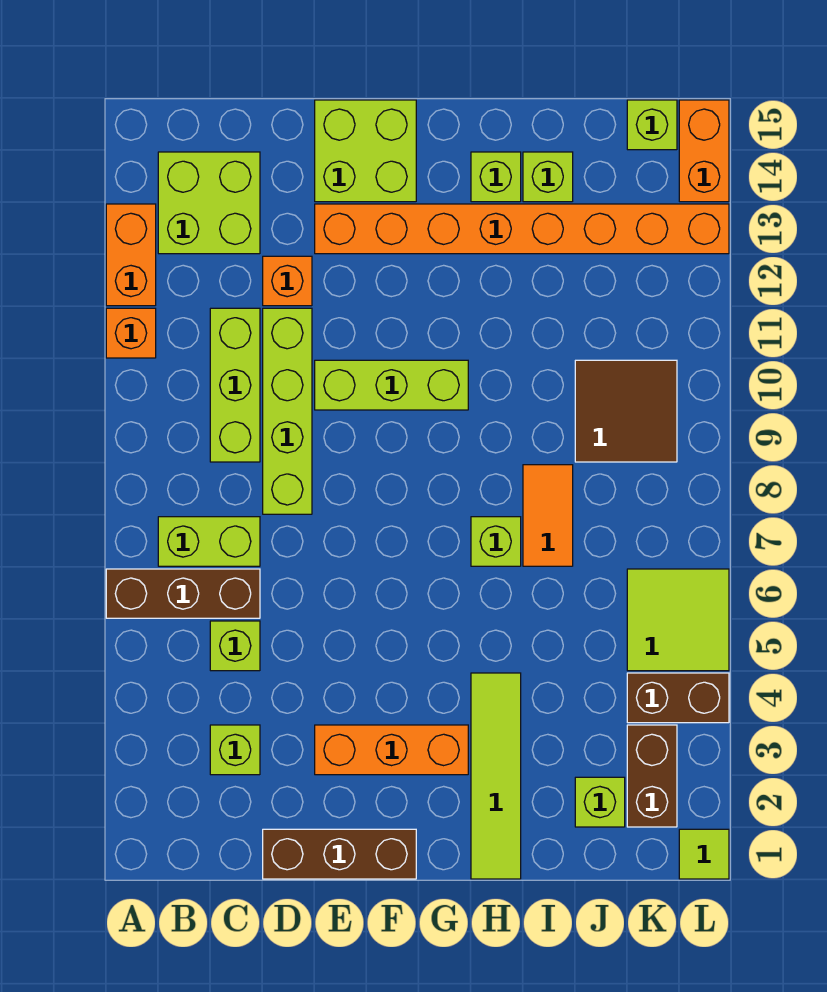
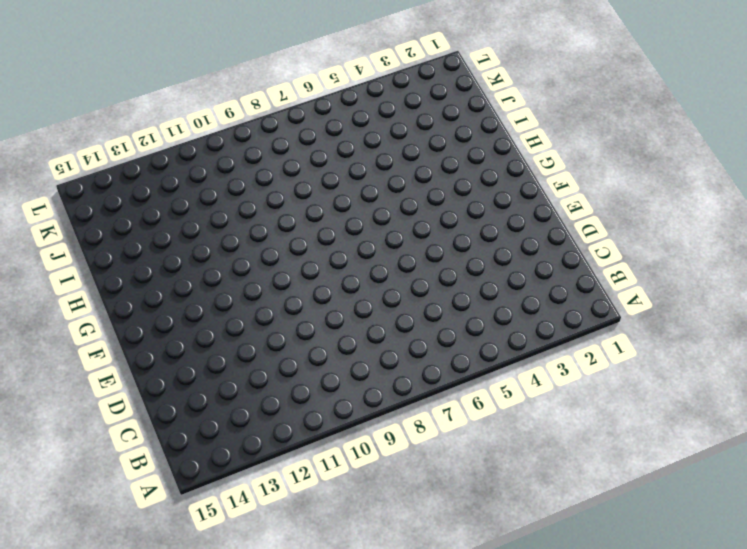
none -> brown brick A6:C6 level 1
none -> orange brick A11 level 1
none -> orange brick A12:A13 level 1

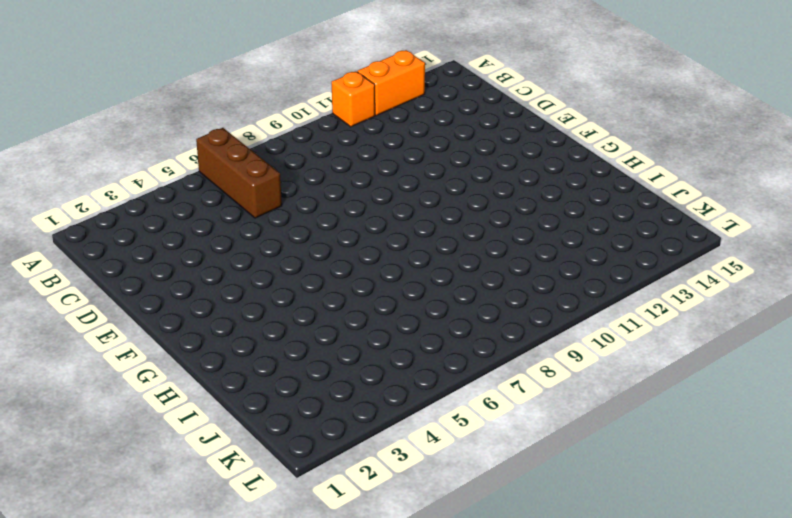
none -> lime brick B7:C7 level 1
none -> lime brick B13:C14 level 1
none -> lime brick C3 level 1

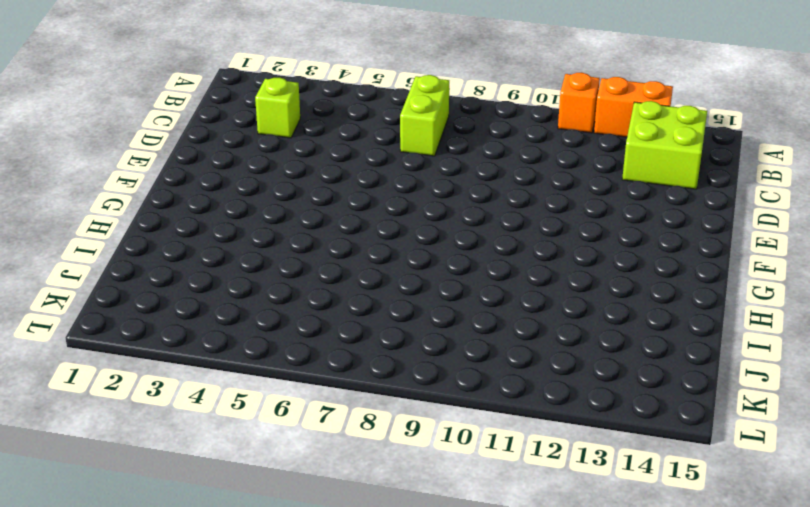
none -> brown brick A6:C6 level 1
none -> lime brick C5 level 1
none -> lime brick C9:C11 level 1

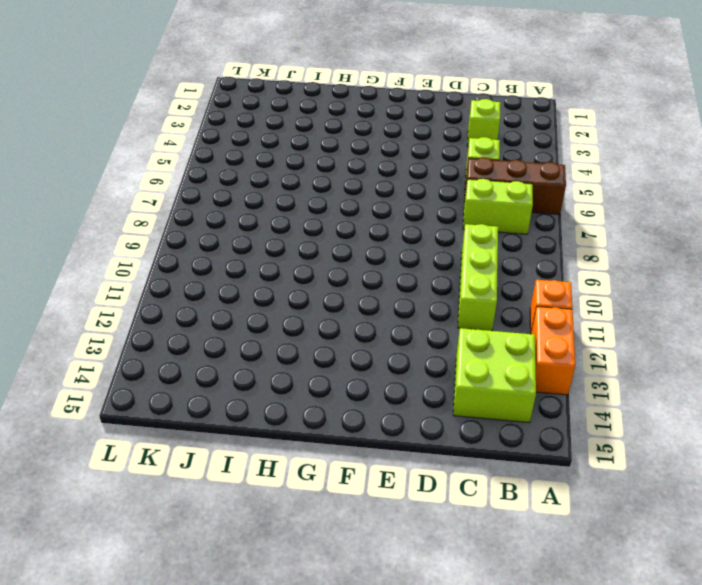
none -> brown brick D1:F1 level 1
none -> lime brick D8:D11 level 1
none -> orange brick D12 level 1

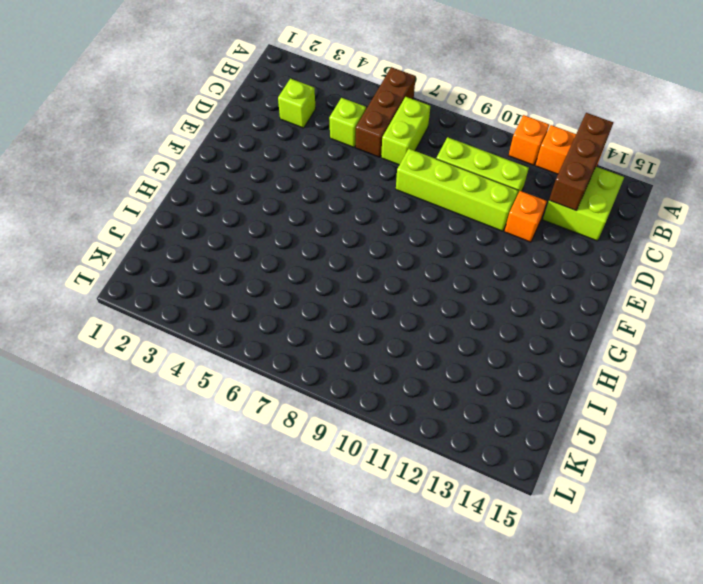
brown brick A13:C13 level 2 -> brown brick D1:F1 level 1
none -> orange brick E3:G3 level 1
none -> lime brick E10:G10 level 1
none -> orange brick E13:L13 level 1

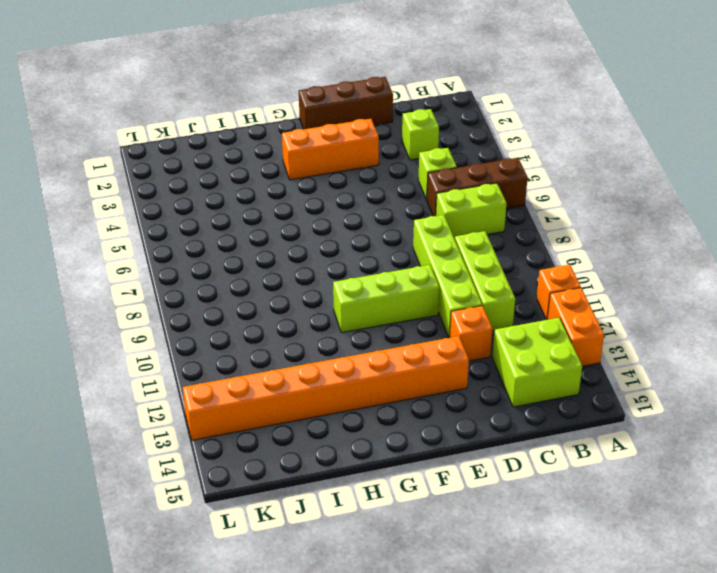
none -> lime brick E14:F15 level 1
none -> lime tile H1:H4 level 1
none -> lime brick H7 level 1

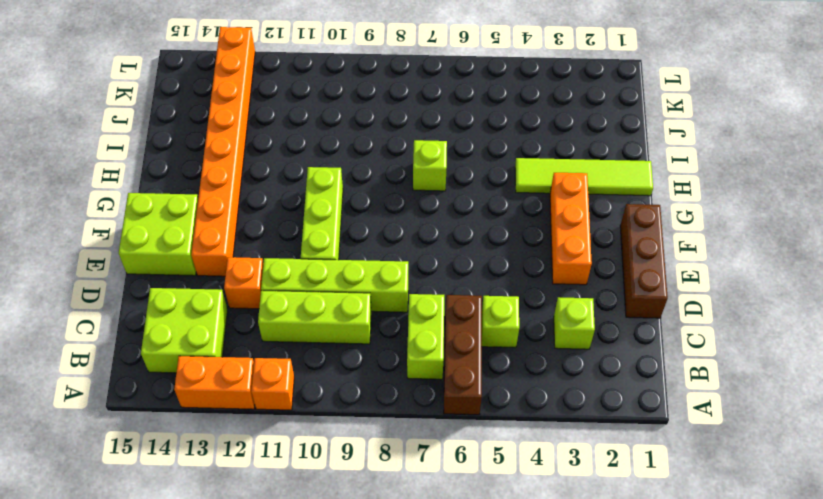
none -> lime brick H14 level 1
none -> orange tile I7:I8 level 1
none -> lime brick I14 level 1

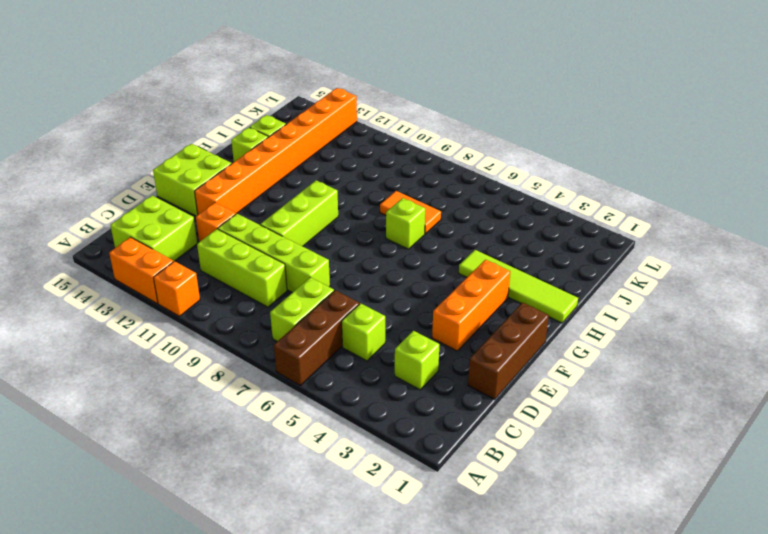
none -> lime brick J2 level 1
none -> brown tile J9:K10 level 1
none -> brown brick K2:K3 level 1

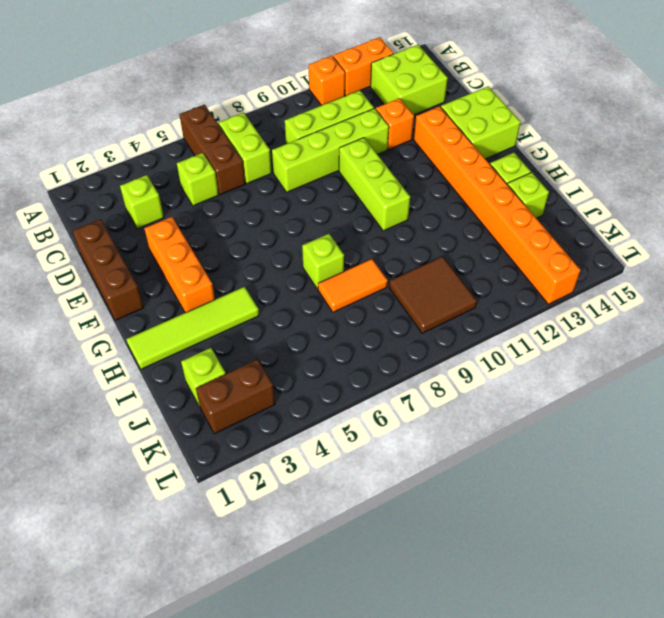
none -> brown brick K4:L4 level 1
none -> lime tile K5:L6 level 1
none -> lime brick K15 level 1

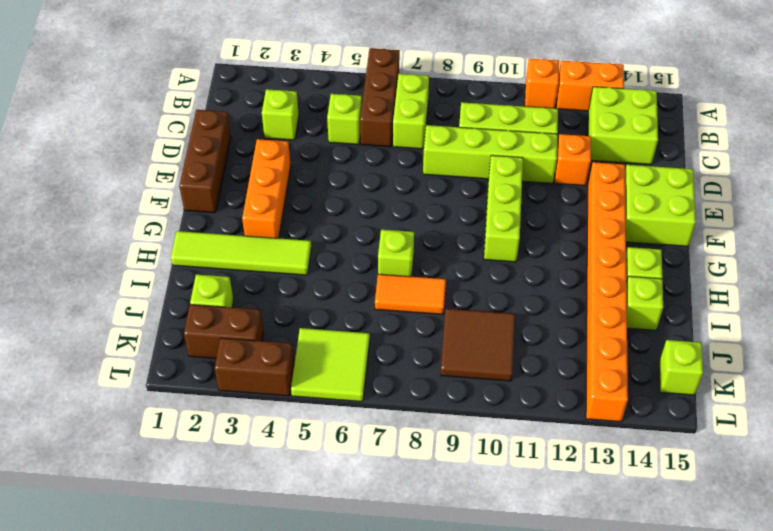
brown brick L3:L4 level 1 -> brown brick K4:L4 level 1
none -> lime tile L1 level 1
none -> orange brick L14:L15 level 1

